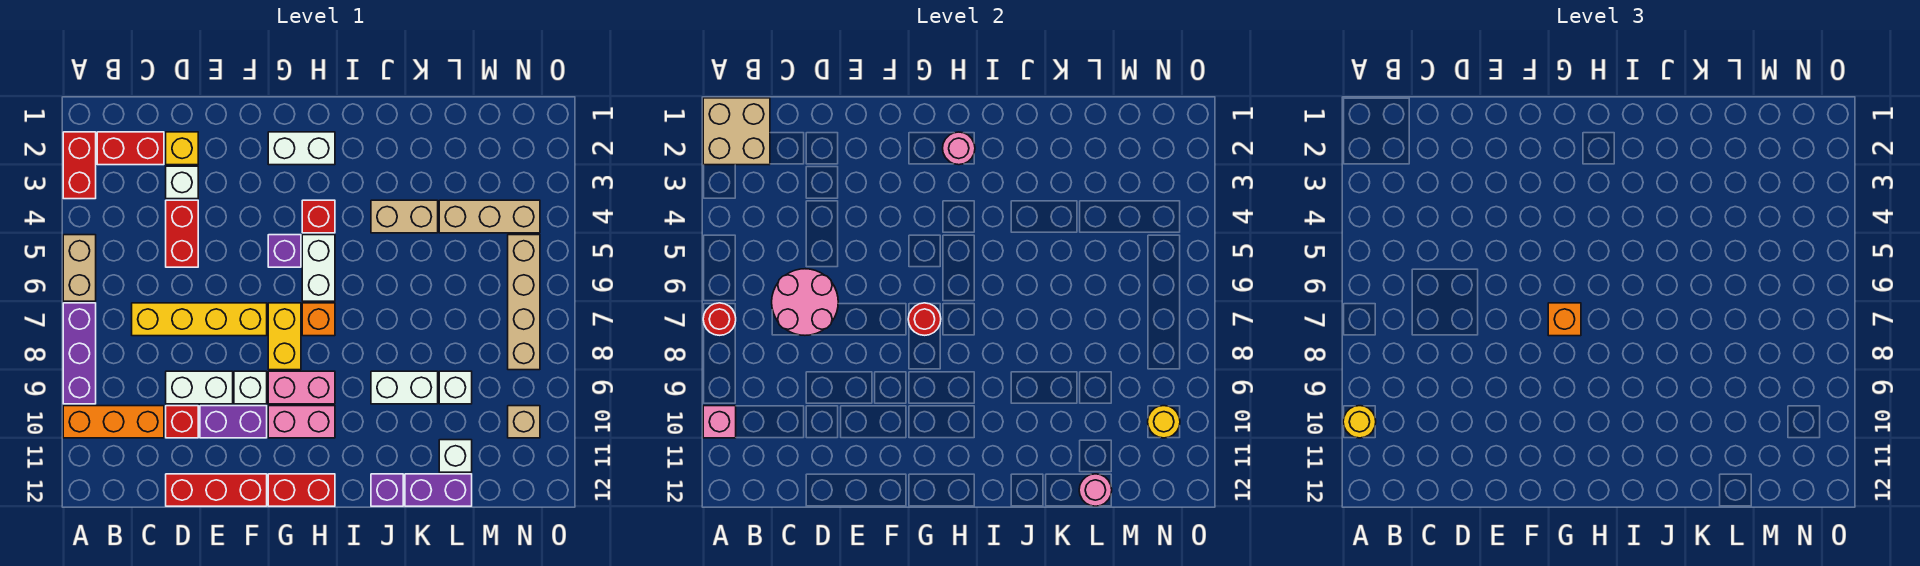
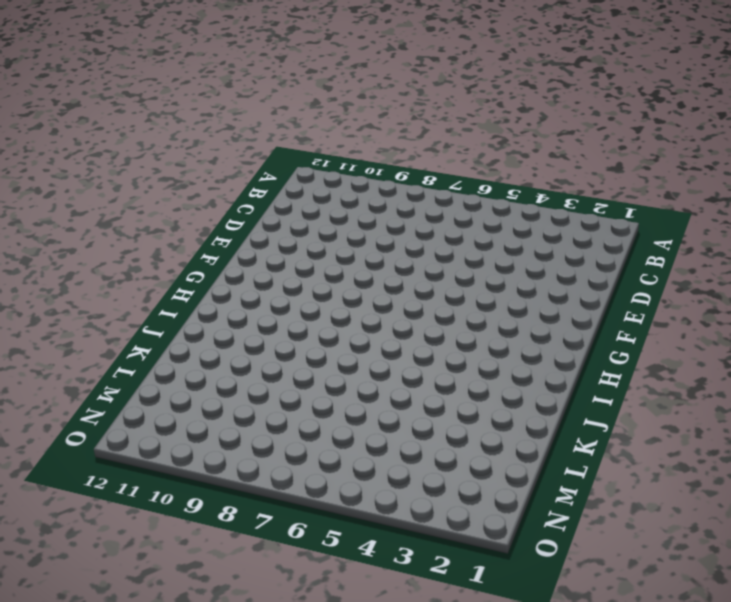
none -> red brick A2:A3 level 1
none -> tan brick A5:A6 level 1
none -> purple brick A7:A9 level 1
none -> orange brick A10:C10 level 1

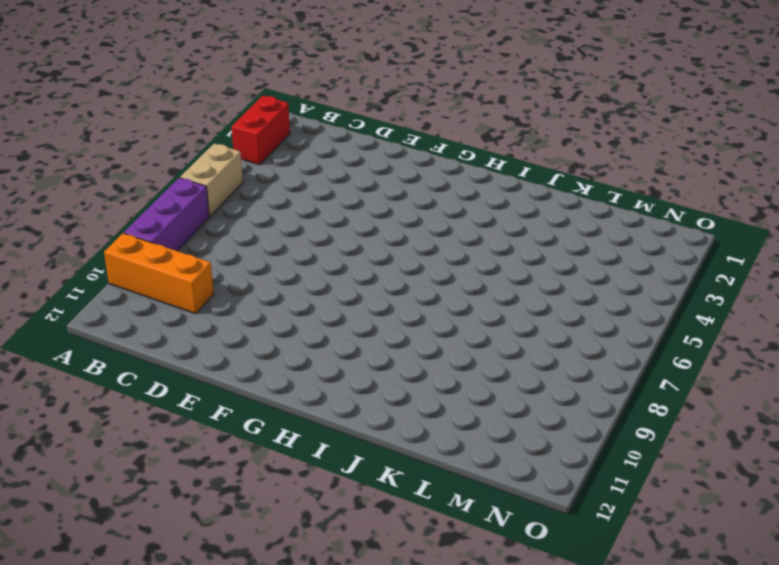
none -> red brick B2:C2 level 1
none -> yellow brick C7:F7 level 1
none -> yellow brick D2 level 1
none -> white brick D3 level 1

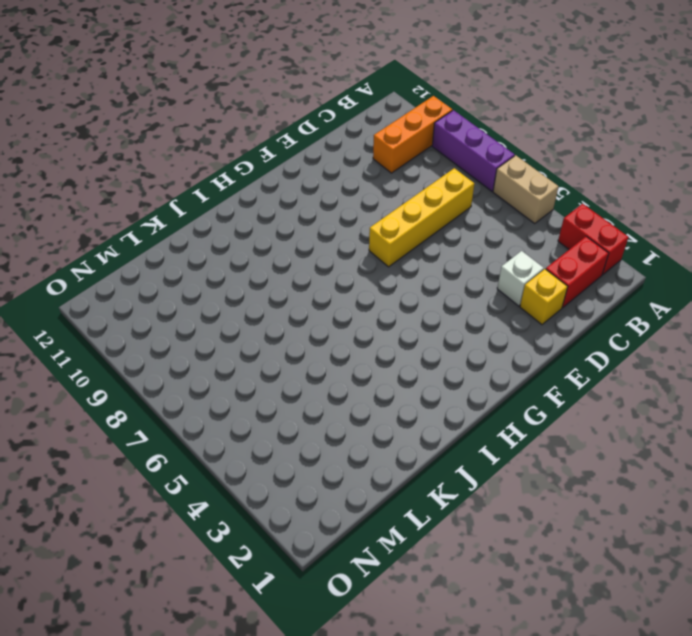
none -> red brick D4:D5 level 1
none -> white brick D9:E9 level 1
none -> red brick D10 level 1
none -> red brick D12:F12 level 1

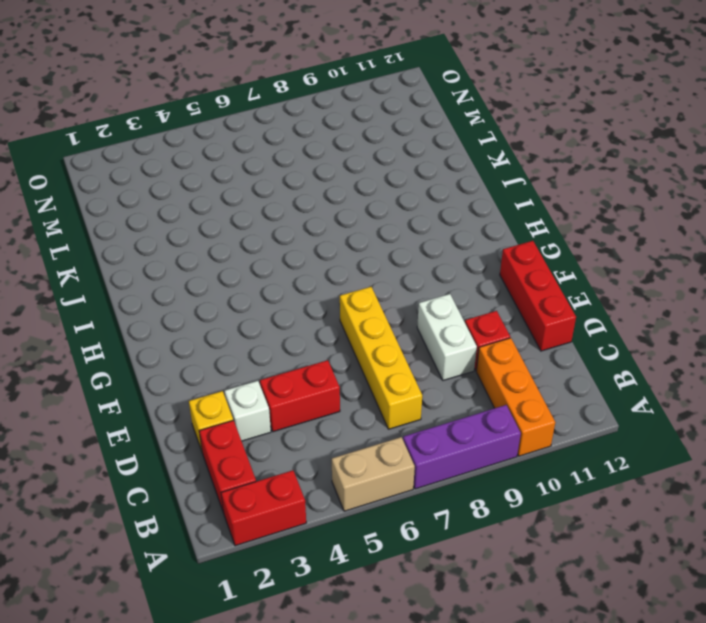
none -> purple brick E10:F10 level 1
none -> white brick F9 level 1
none -> white brick G2:H2 level 1
none -> purple brick G5 level 1

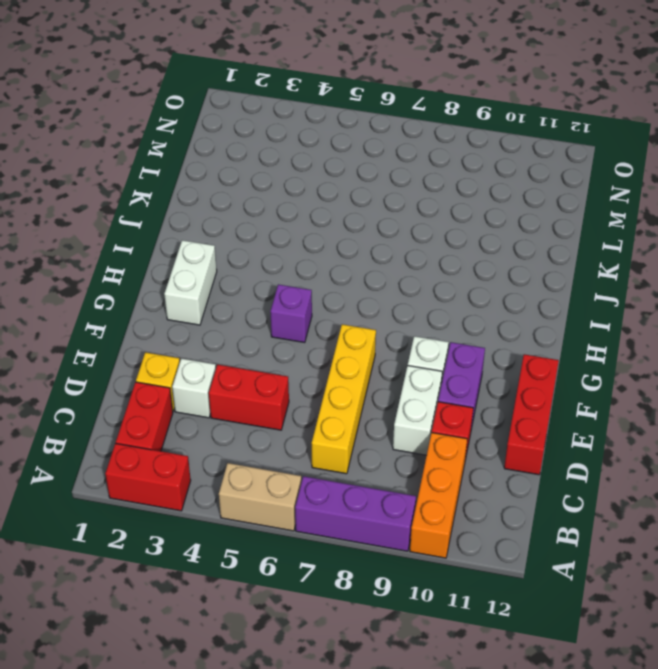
none -> yellow brick G7:G8 level 1
none -> pink brick G9:H9 level 1
none -> pink brick G10:H10 level 1
none -> red brick G12:H12 level 1

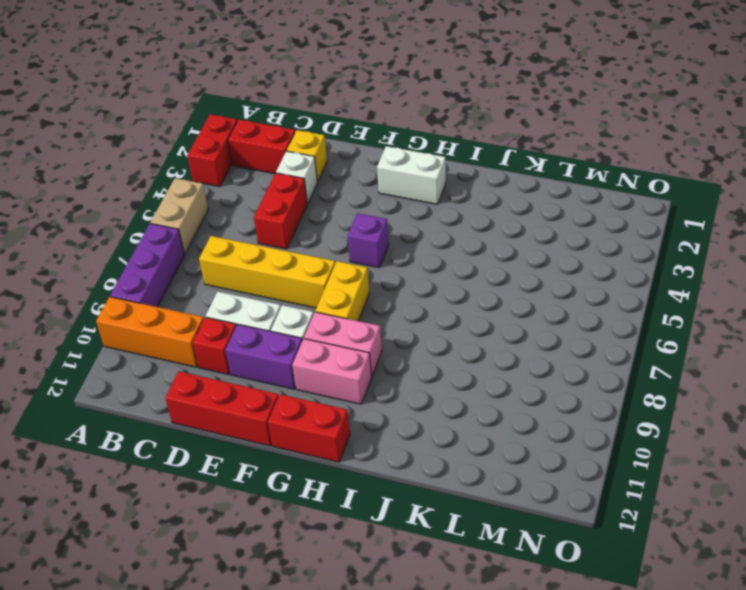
none -> red brick H4 level 1
none -> white brick H5:H6 level 1
none -> orange brick H7 level 1
none -> tan brick J4:K4 level 1

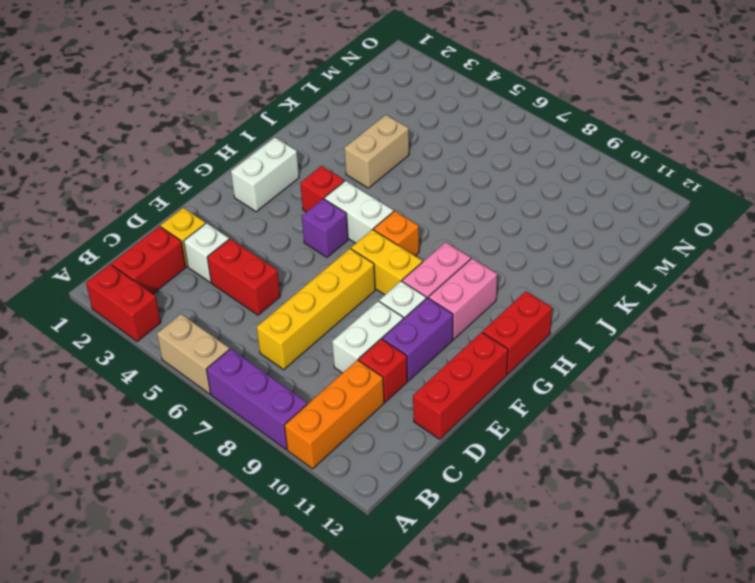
none -> white brick J9:K9 level 1
none -> purple brick J12 level 1
none -> purple brick K12:L12 level 1
none -> tan brick L4:N4 level 1

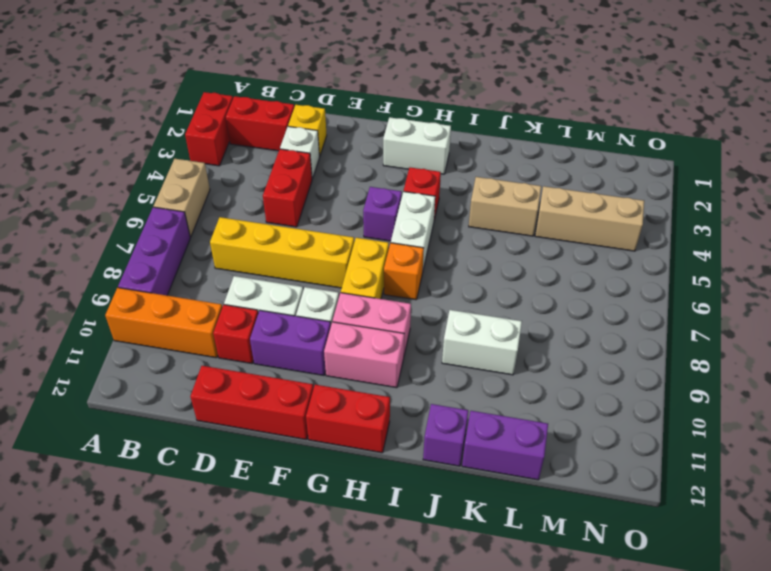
none -> white brick L9 level 1
none -> white brick L11 level 1
none -> tan brick N5:N8 level 1
none -> tan brick N10 level 1

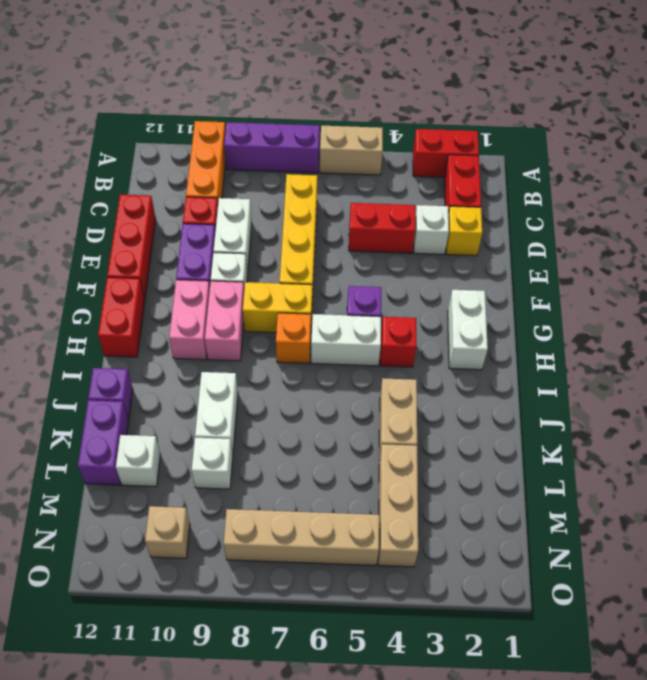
none -> tan brick A1:B2 level 2
none -> red round brick A7 level 2
none -> pink brick A10 level 2
none -> pink round brick C6:D7 level 2

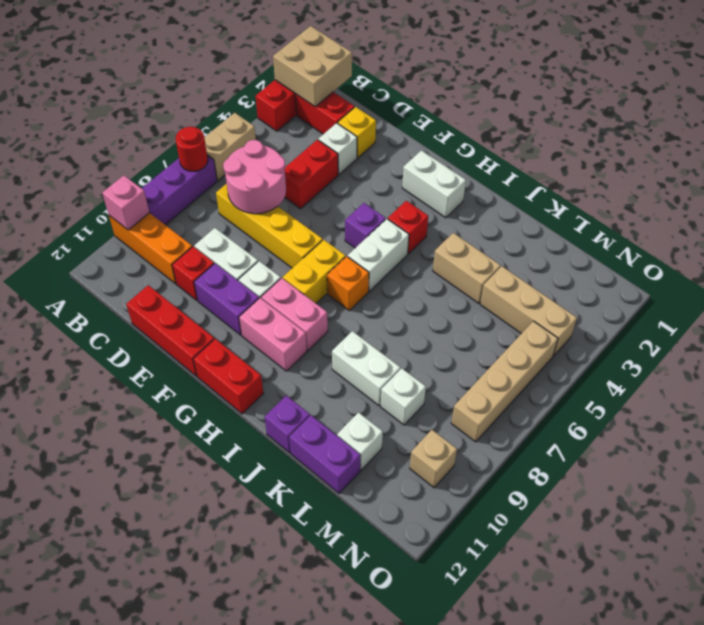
none -> red round brick G7 level 2
none -> pink round brick H2 level 2
none -> pink round brick L12 level 2
none -> yellow round brick N10 level 2

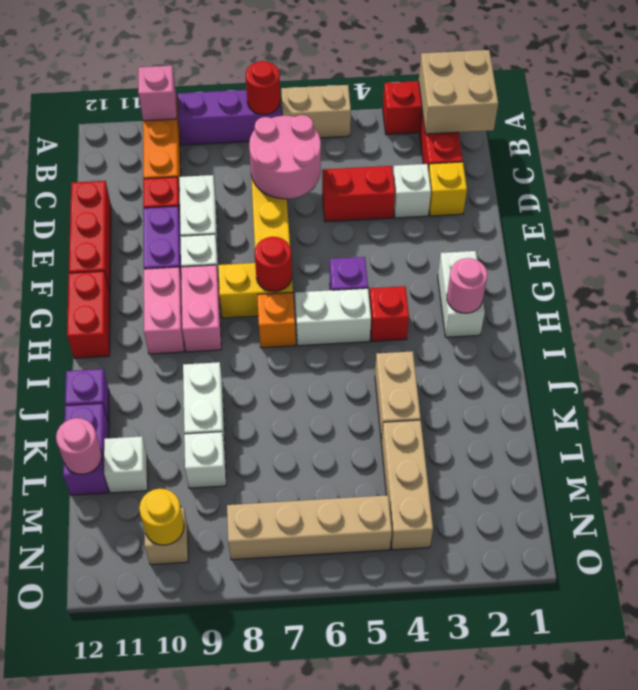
none -> yellow round brick A10 level 3
none -> orange brick G7 level 3

